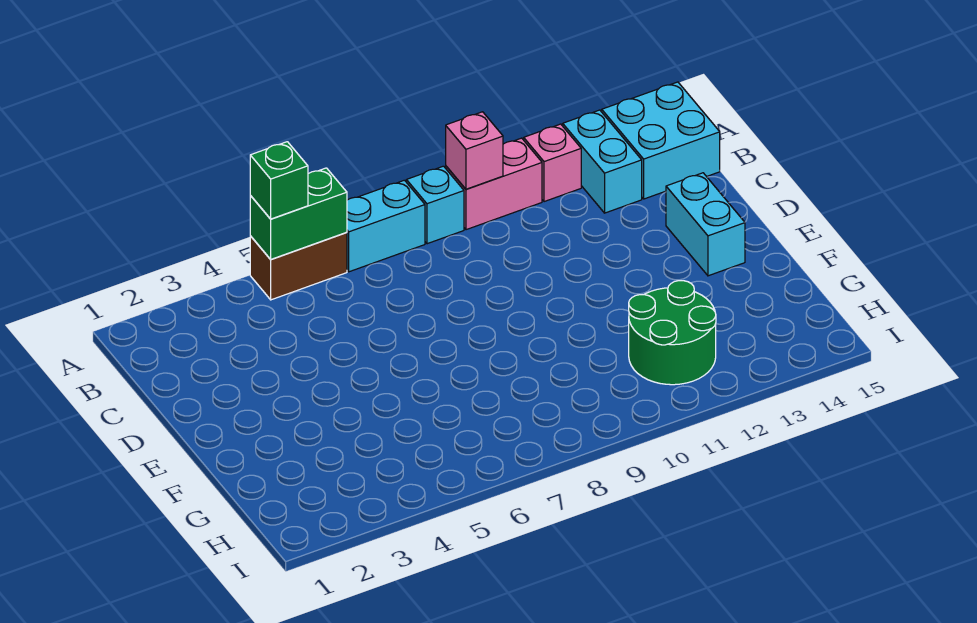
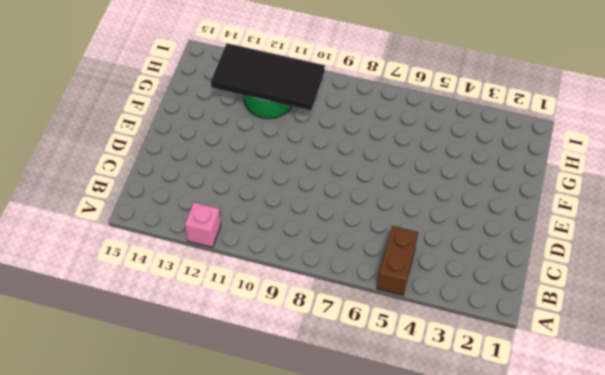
brown brick A5:B5 level 1 -> brown brick A5:A6 level 1
black tile G10:H13 level 2 -> none
none -> cyan brick A7:A8 level 1
none -> cyan brick A9 level 1
none -> pink brick A10:A11 level 1

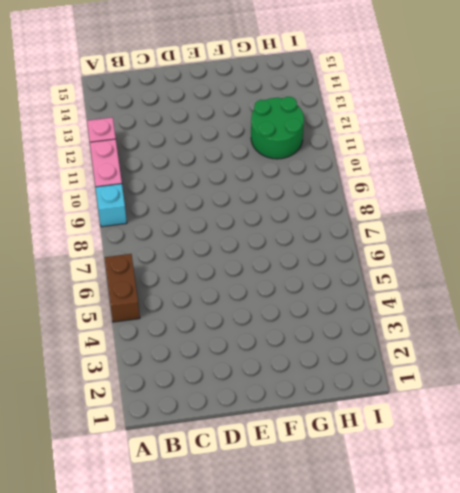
none -> cyan brick A7:A8 level 1
none -> cyan brick A13:B13 level 1
none -> cyan brick A14:B15 level 1

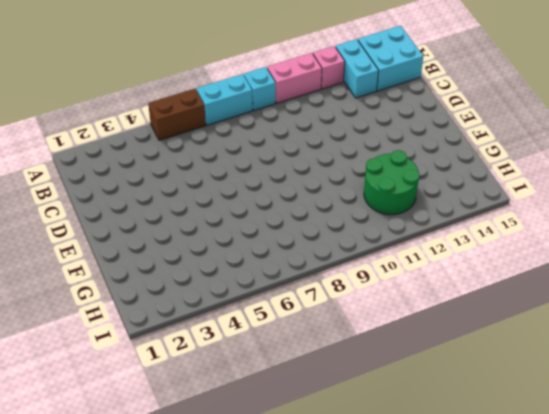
none -> cyan brick D14:E14 level 1
none -> green brick A5:A6 level 2
none -> pink brick A10 level 2

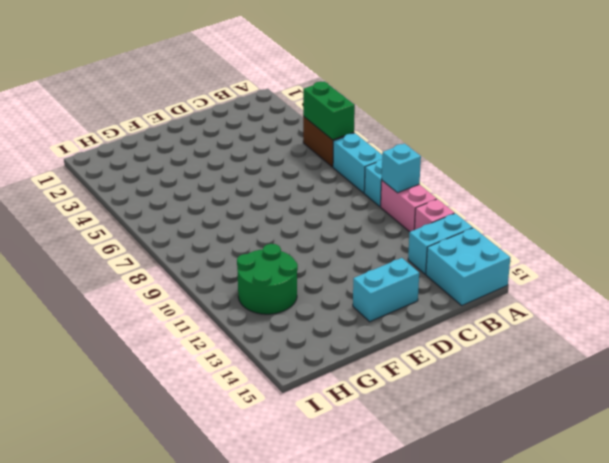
cyan brick A10 level 2 -> pink brick A10 level 2
none -> green brick A5 level 3

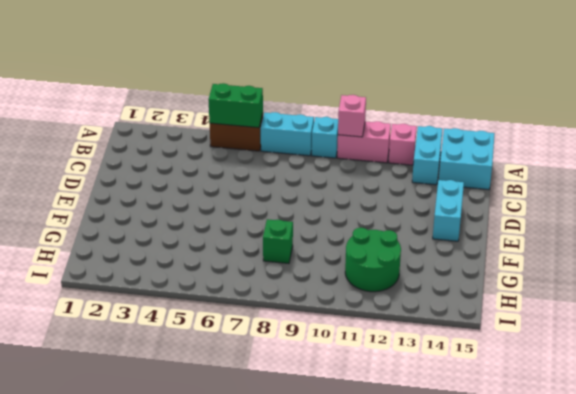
green brick G8 level 1 -> green brick A5 level 3

